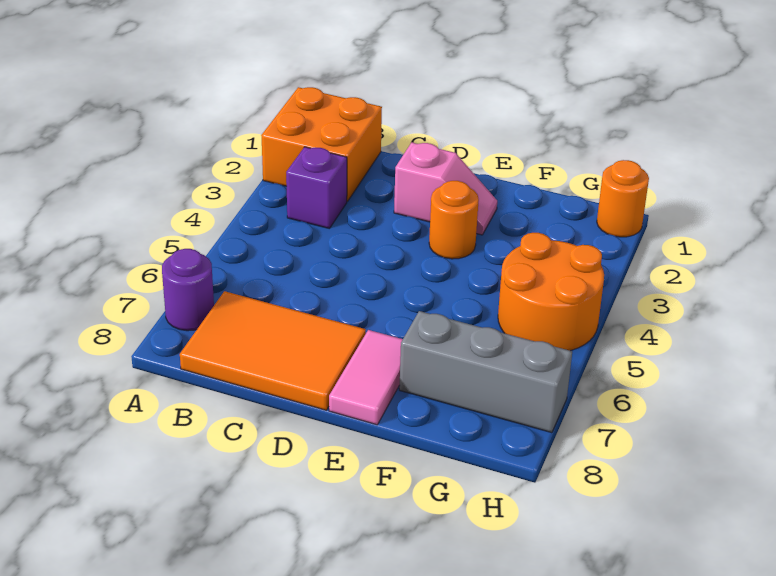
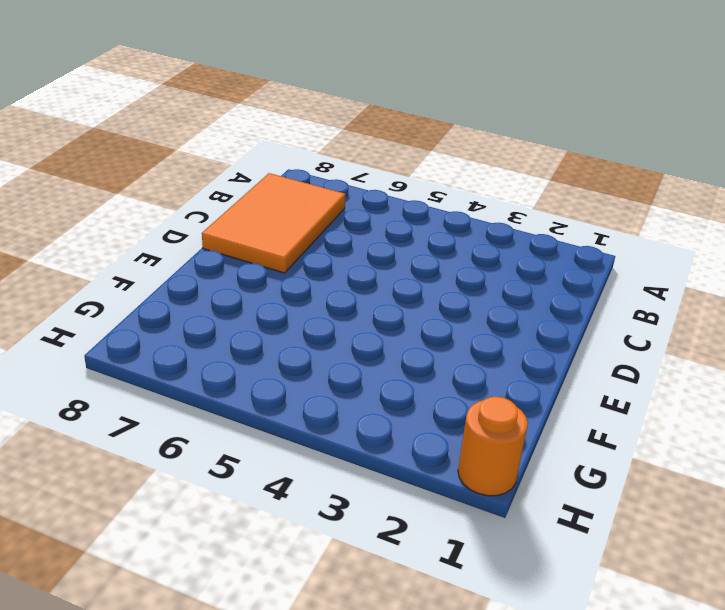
none -> orange brick A1:B2 level 1
none -> purple round brick A7 level 1

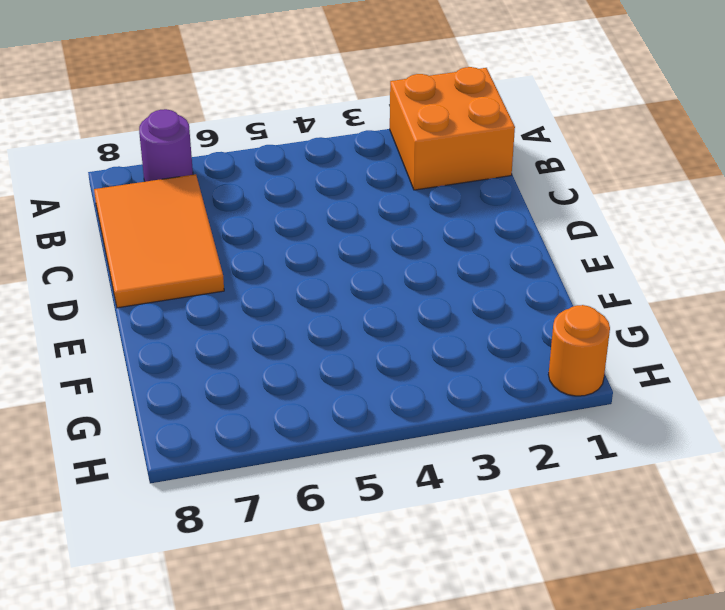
none -> purple brick B3 level 1
none -> pink slope D2:E2 level 1 top D

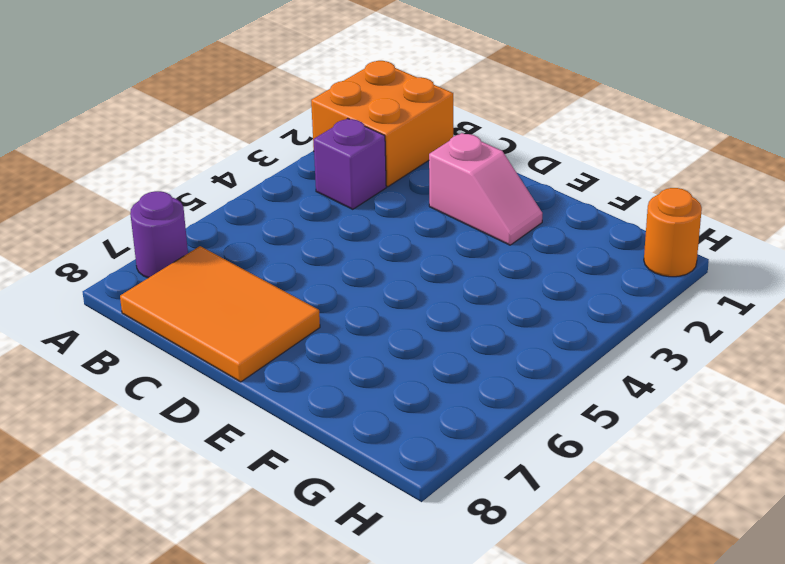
none -> orange round brick E3 level 1
none -> pink tile E7:E8 level 1

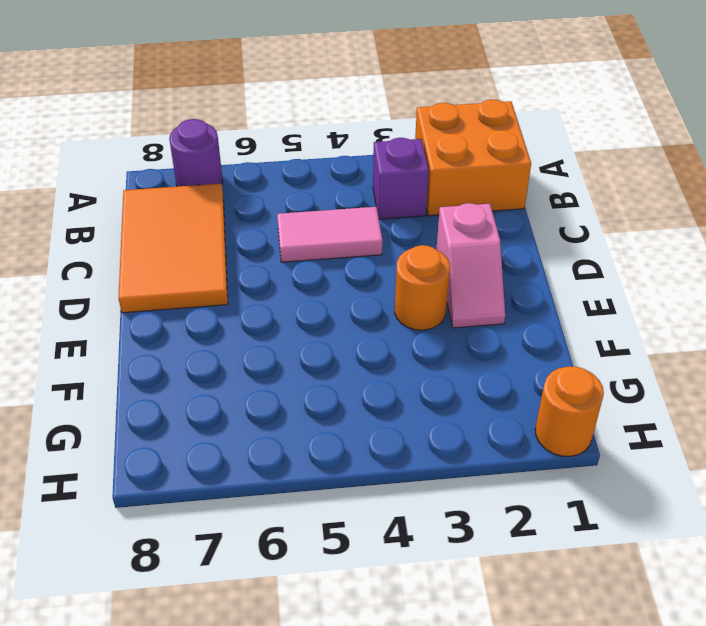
pink tile C4:C5 level 1 -> pink tile E7:E8 level 1
none -> grey brick F7:H7 level 1
none -> orange round brick G4:H5 level 1

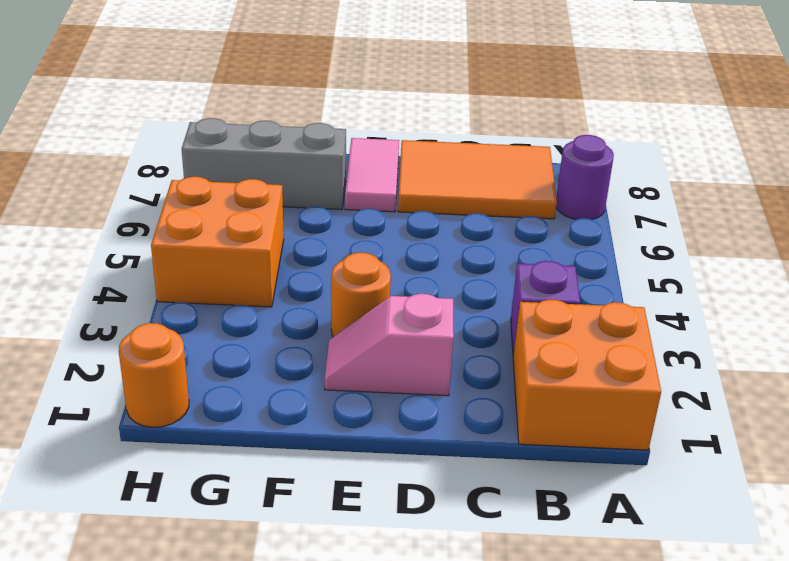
orange brick G4:H5 level 1 -> orange round brick G4:H5 level 1

